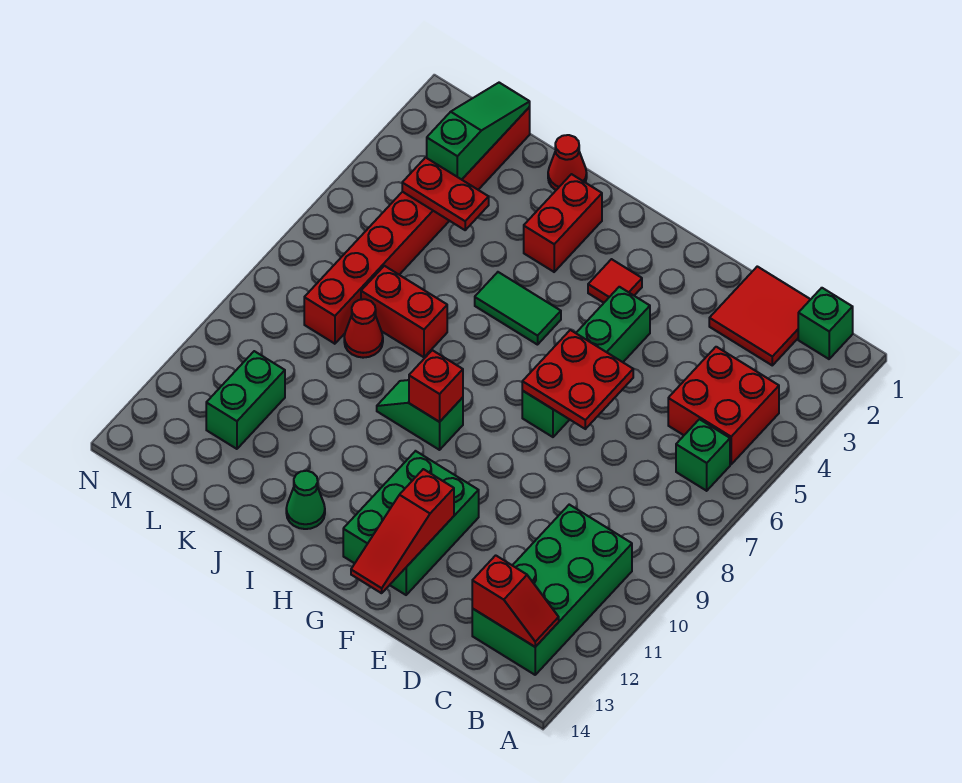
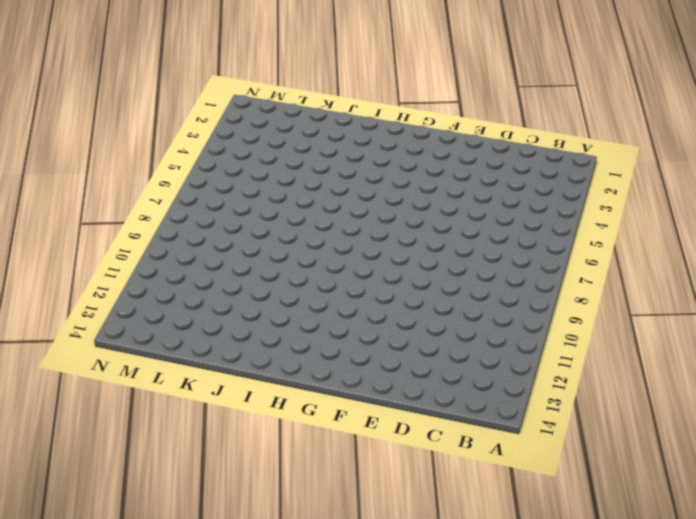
none -> green brick B1 level 1
none -> red brick B4:C5 level 1
none -> green brick B6 level 1

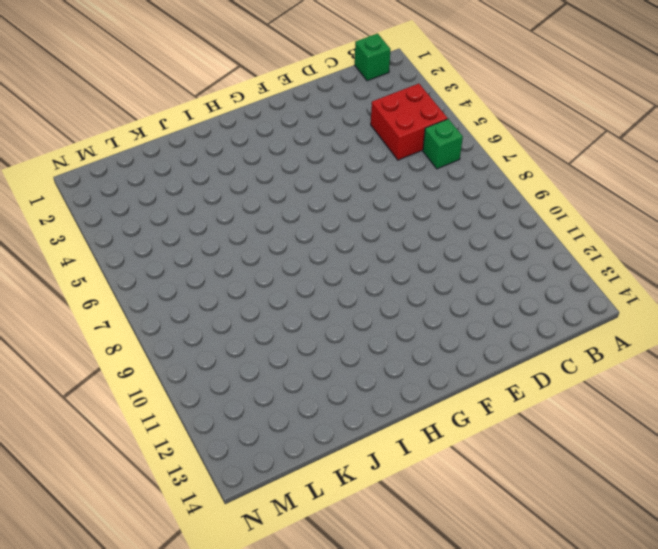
none -> green brick B10:C13 level 1
none -> red tile C1:D2 level 1
none -> green brick F4:F7 level 1

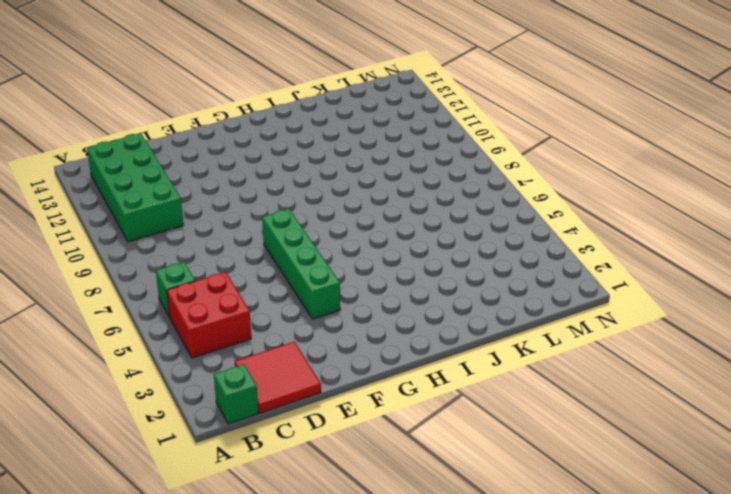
none -> green brick F11:G13 level 1
none -> red tile G3 level 1
none -> green tile H5:I5 level 1

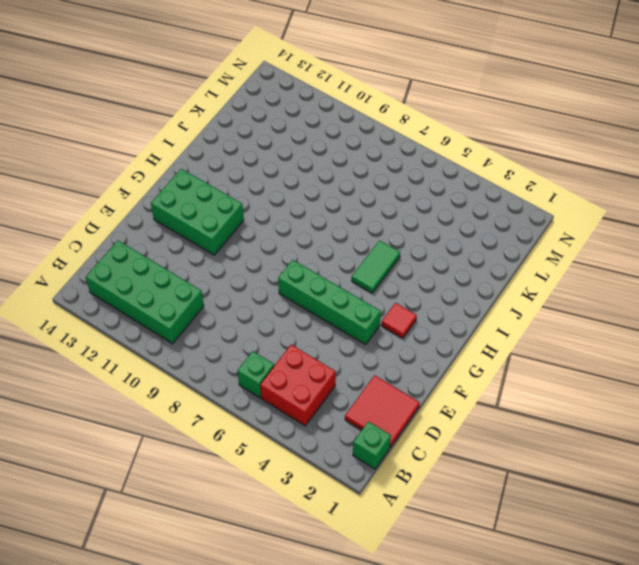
none -> green slope H9:I9 level 1 top H
none -> red brick I2:I3 level 1
none -> green cone I13 level 1

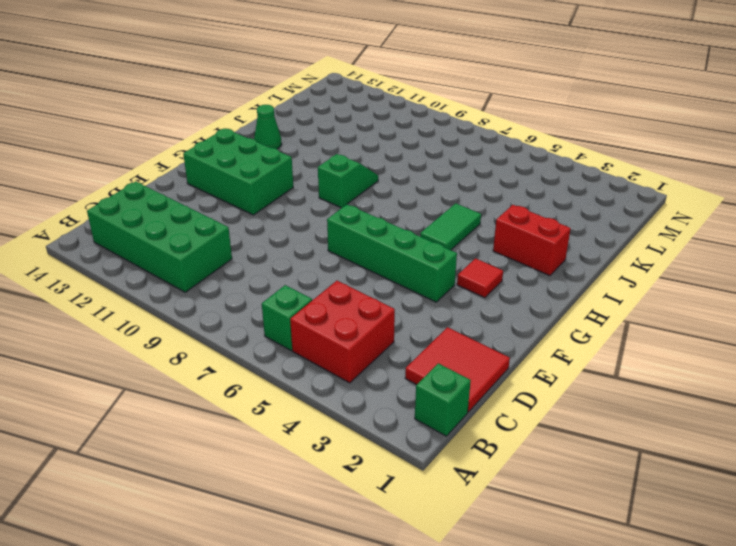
none -> red cone J1 level 1
none -> red brick J7:K7 level 1
none -> red cone K8 level 1

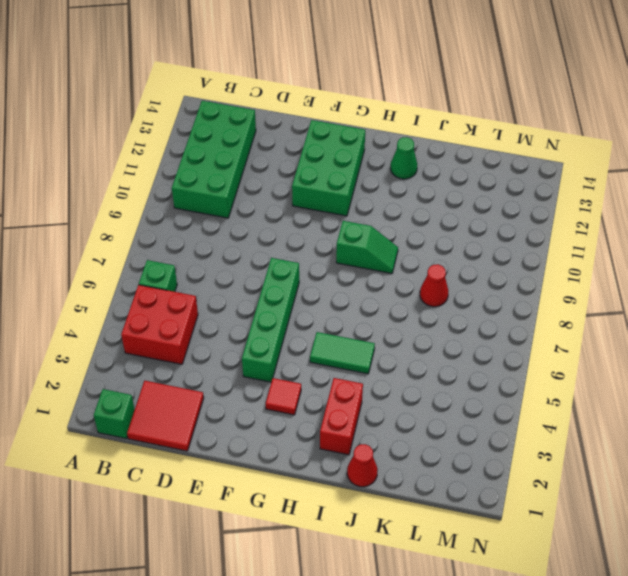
none -> red brick J7:K7 level 1
none -> red brick L1:L8 level 1
none -> green brick L11:L12 level 1

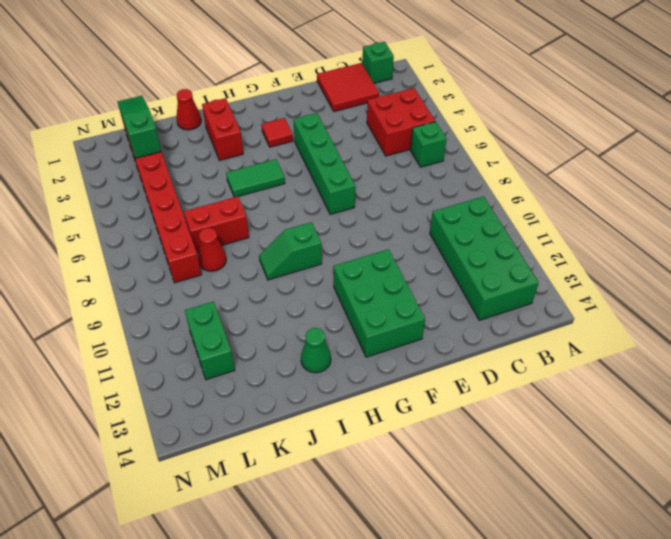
none -> red slope B13:C13 level 2 top C
none -> red plate E6:F7 level 2
none -> red slope F12:F14 level 2 top 12

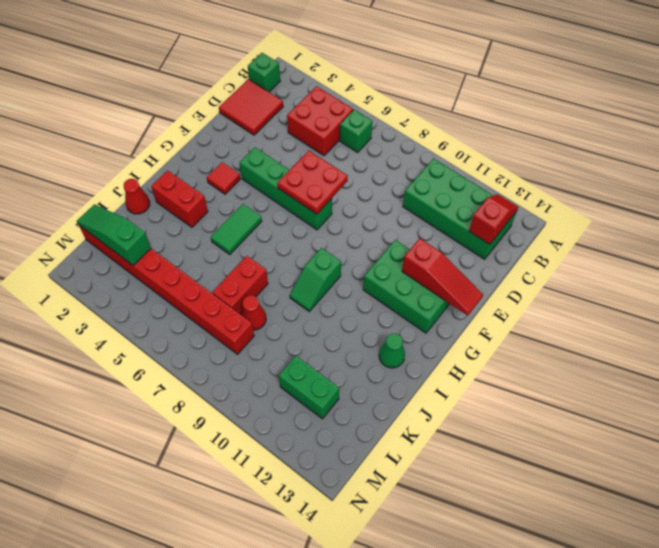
none -> red brick H9 level 2
none -> red plate K4:L4 level 2

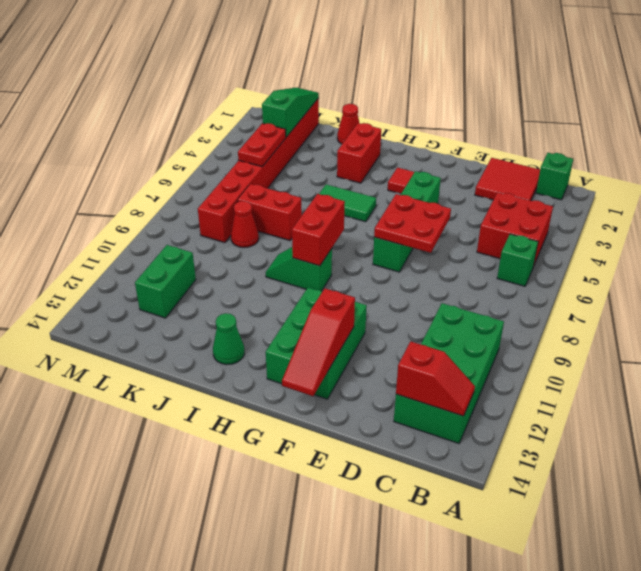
red brick H8:H9 level 2 -> red brick H9 level 2
red plate L4:L5 level 2 -> red plate K4:L4 level 2

